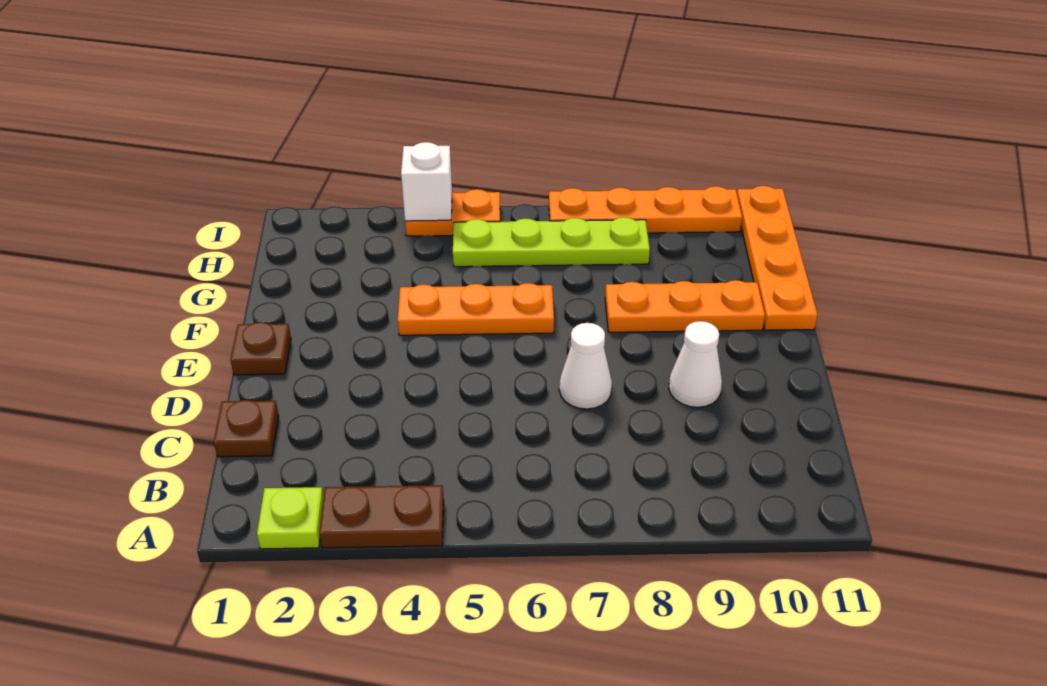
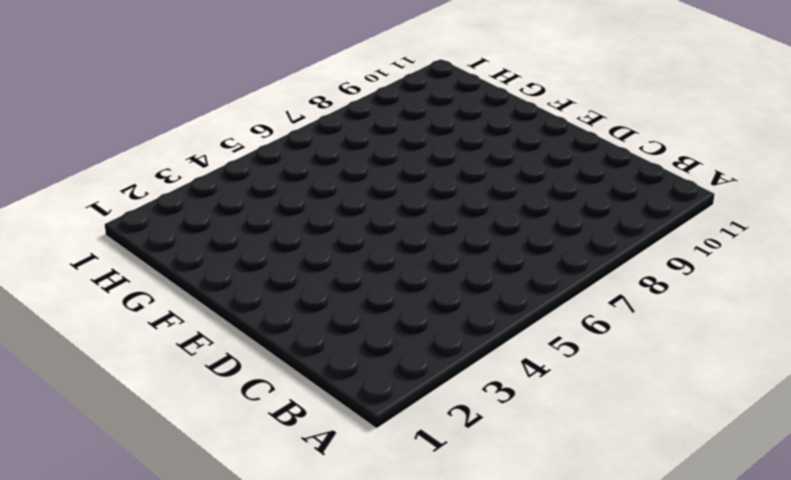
none -> lime plate A2 level 1
none -> brown plate A3:A4 level 1
none -> brown plate C1 level 1

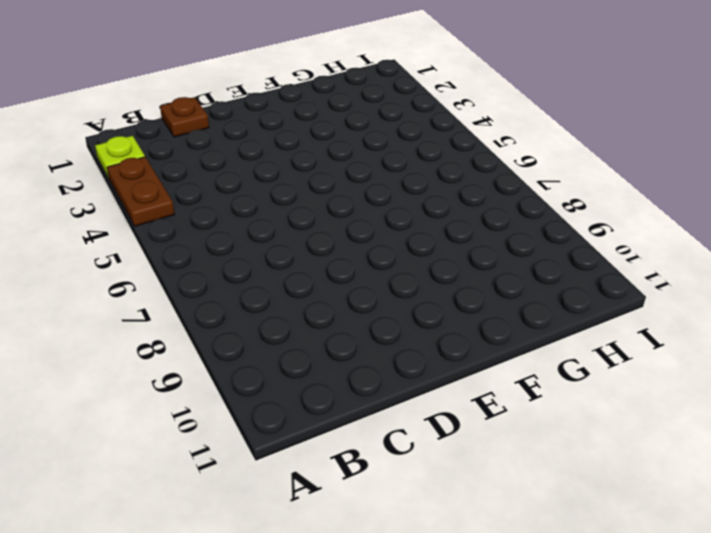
none -> white cone D7 level 1
none -> white cone D9 level 1
none -> brown plate E1 level 1

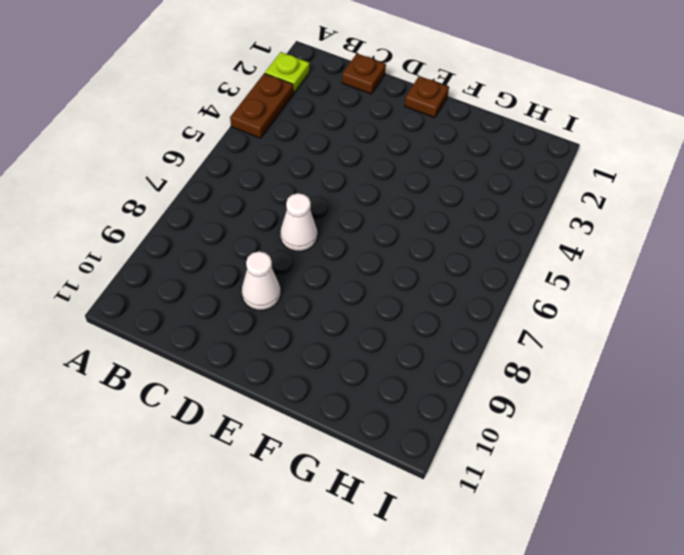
none -> orange plate F4:F6 level 1
none -> orange plate F8:F10 level 1
none -> orange plate F11:I11 level 1

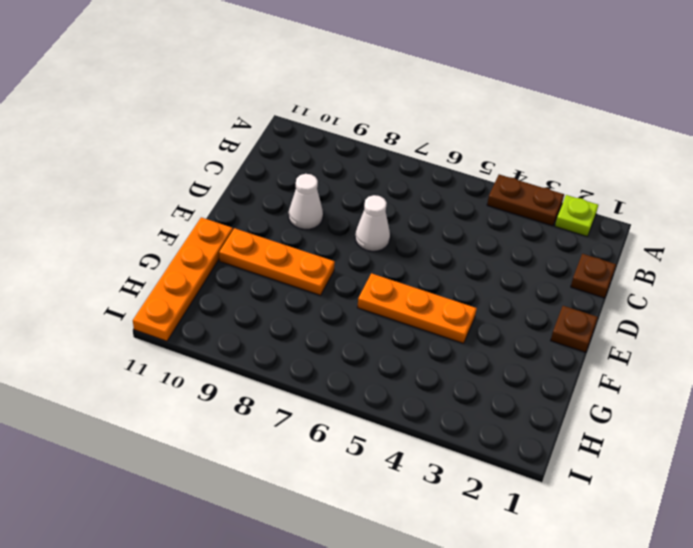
none -> lime plate H5:H8 level 1
none -> orange plate I4:I5 level 1
none -> orange plate I7:I10 level 1

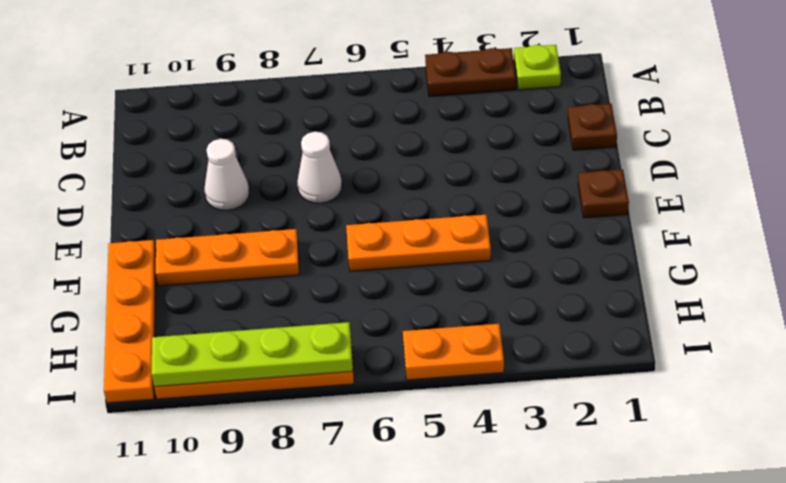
lime plate I7:I10 level 2 -> lime plate H5:H8 level 1
none -> white brick I4 level 2

